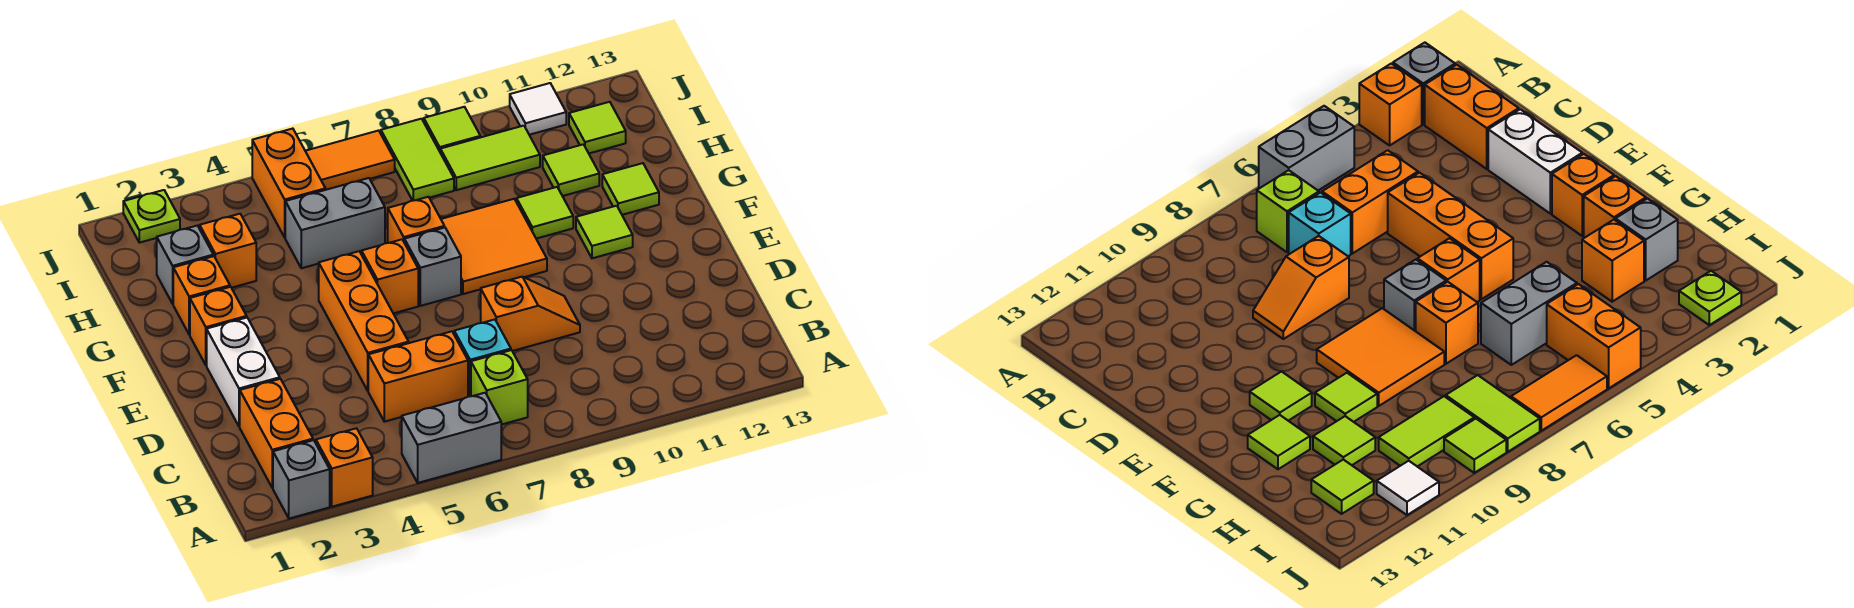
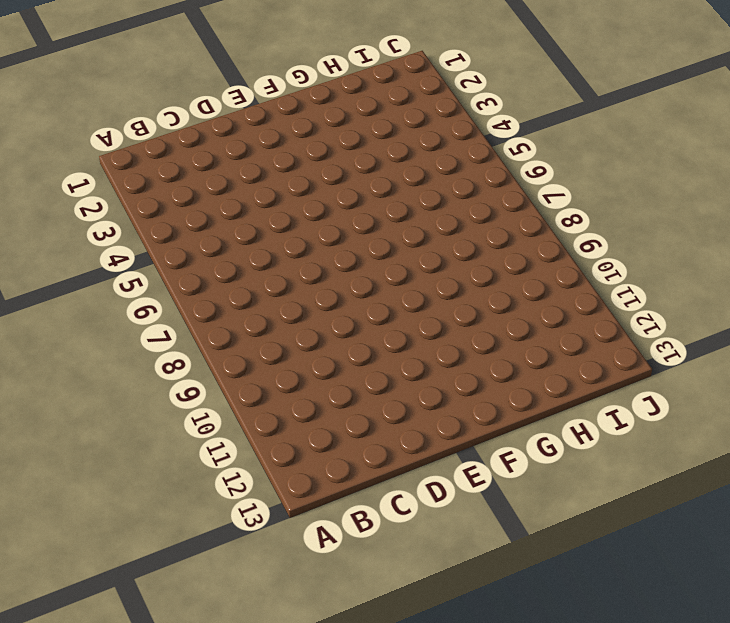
none -> grey brick A2 level 1
none -> orange brick A3 level 1
none -> grey brick A5:A6 level 1
none -> orange brick B2:C2 level 1

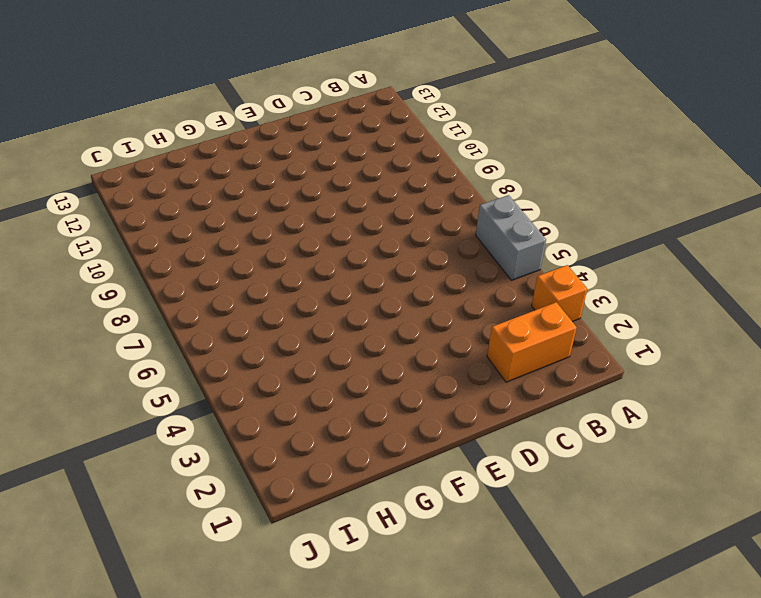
none -> grey brick A2 level 1
none -> lime brick B7 level 1
none -> orange brick C5:C6 level 1
none -> cyan brick C7 level 1

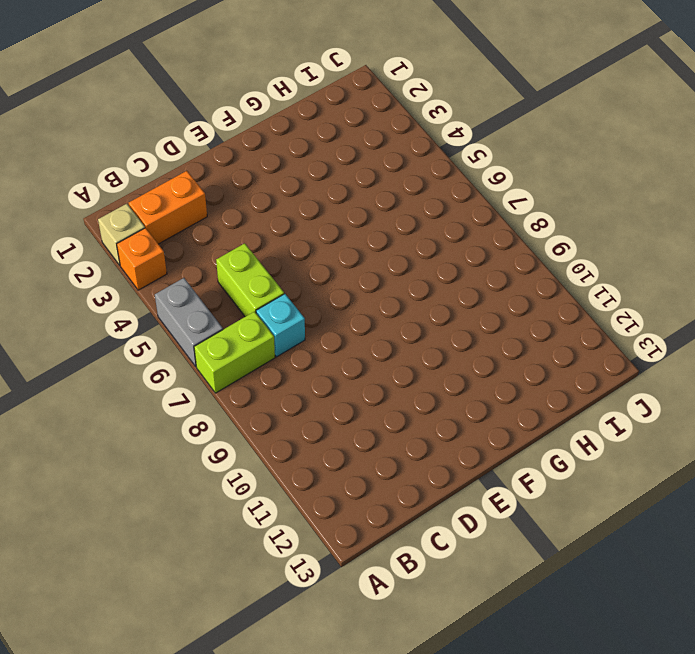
tan brick A2 level 1 -> grey brick A2 level 1
lime brick A7:B7 level 1 -> lime brick B7 level 1
lime brick C5:C6 level 1 -> orange brick C5:C6 level 1
none -> white brick D2:E2 level 1
none -> orange brick D5:F5 level 1
none -> orange slope D8:D9 level 1 top 8
none -> orange brick F2 level 1

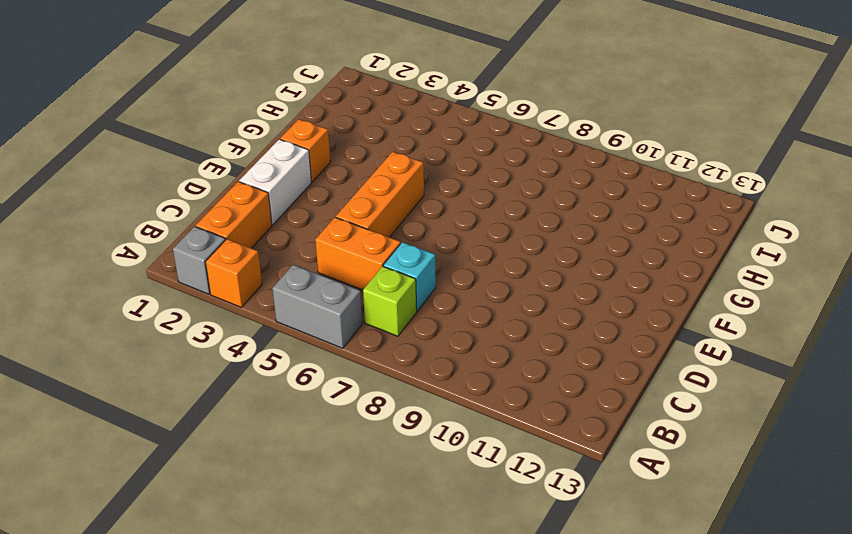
none -> orange slope D8:D9 level 1 top 8
none -> orange brick F6 level 1
none -> grey brick F7 level 1
none -> orange tile F8:G9 level 1

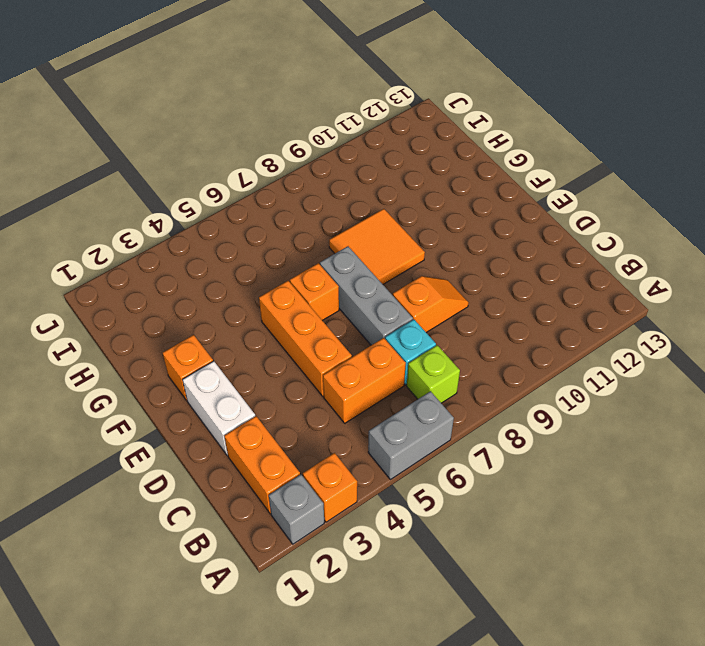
grey brick D7:F7 level 1 -> grey brick F7 level 1
none -> lime tile F11 level 1
none -> orange brick G2 level 1
none -> orange brick G7 level 1
none -> lime tile G10 level 1

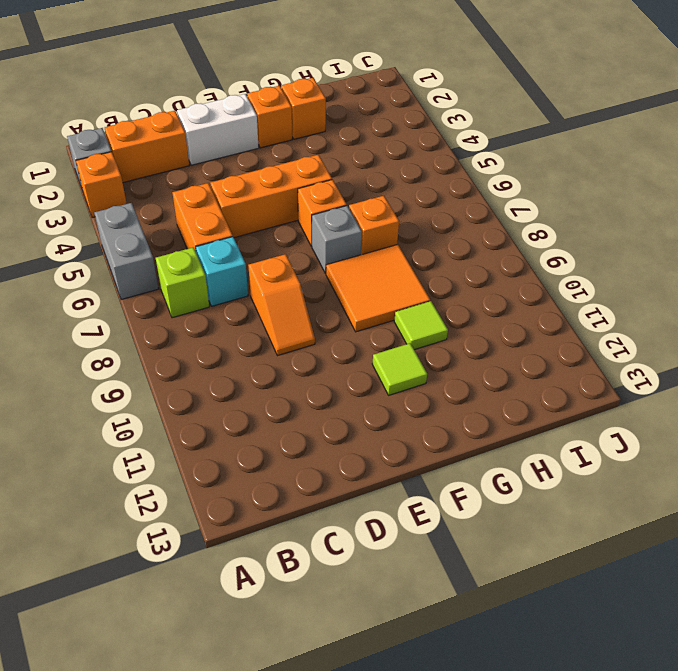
none -> lime tile G12 level 1
none -> grey brick H2 level 1
none -> orange brick H3 level 1
none -> grey brick H5:H6 level 1

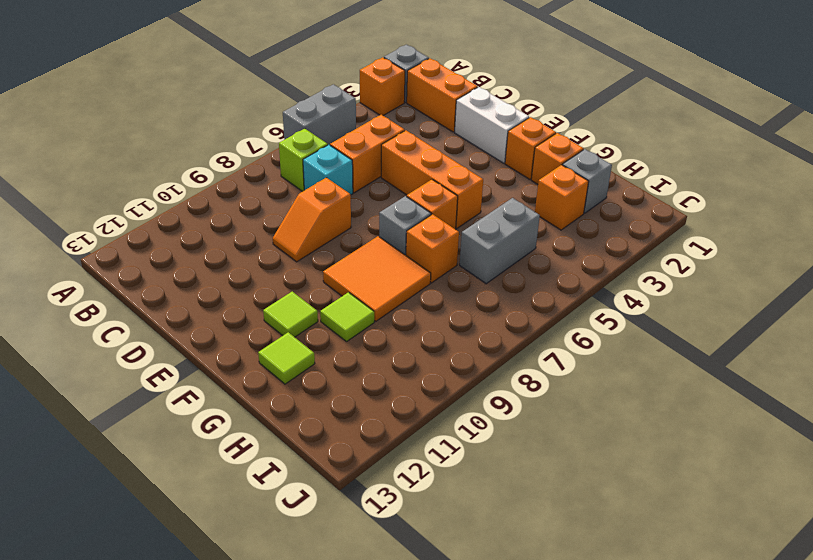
none -> lime tile H11 level 1
none -> orange brick I5:J5 level 1
none -> lime tile I8:J8 level 1
none -> lime tile I9:I10 level 1

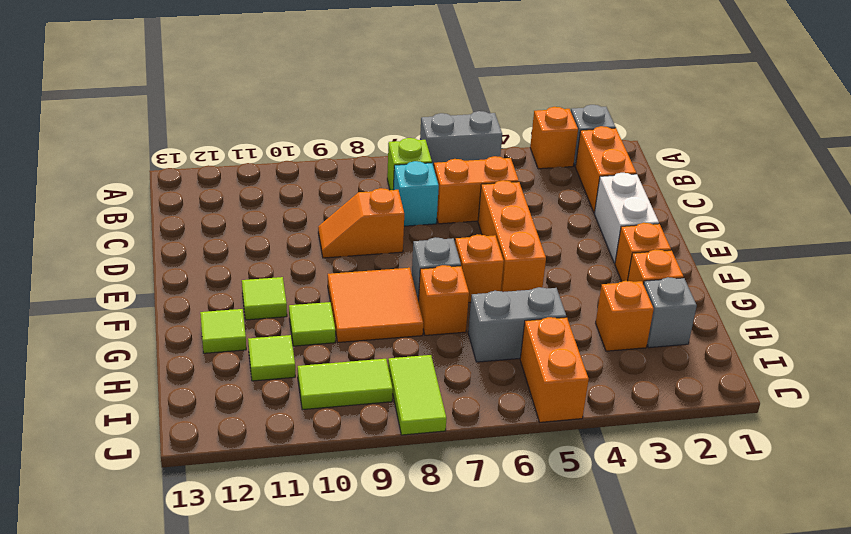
none -> lime tile I12 level 1
none -> lime plate J2 level 1
none -> orange tile J6:J7 level 1
none -> lime tile J9 level 1

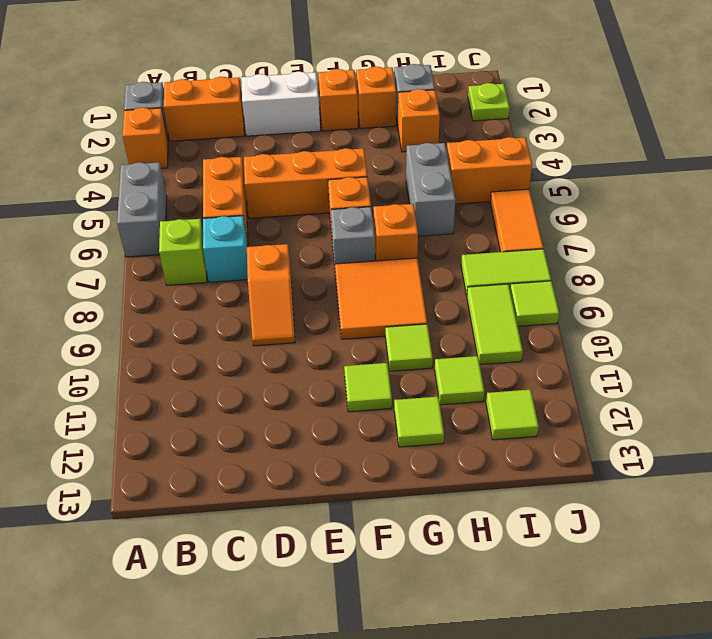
none -> white tile J11 level 1

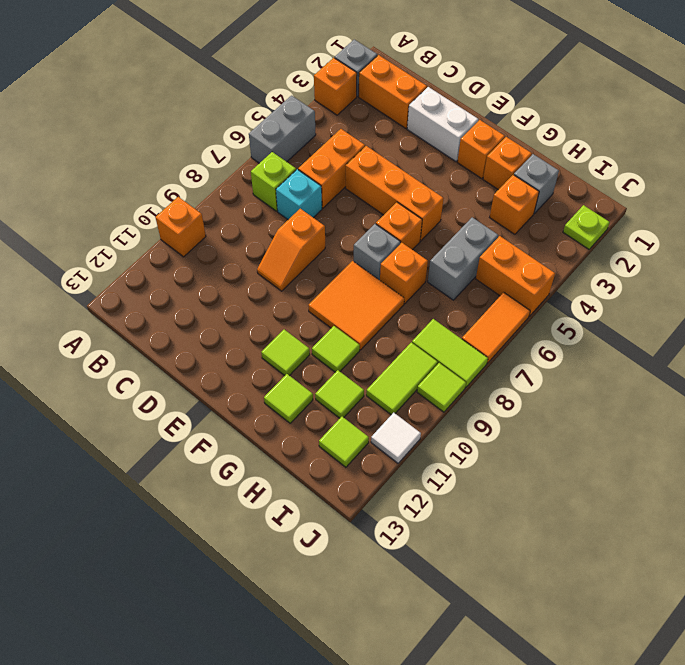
orange brick A10 level 1 -> none

